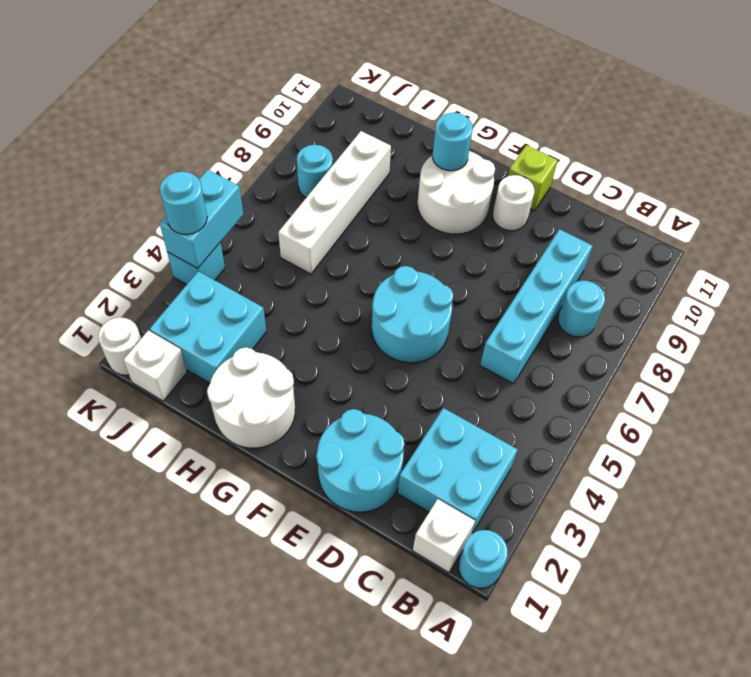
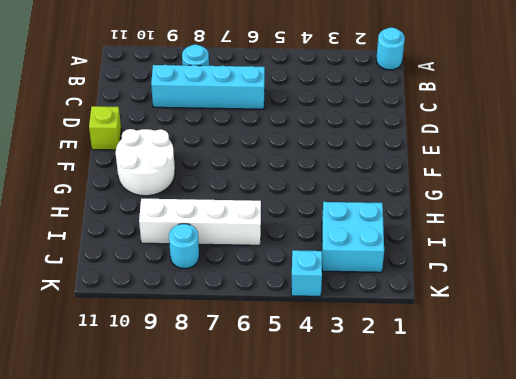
none -> white brick B1 level 1
none -> cyan brick B2:C3 level 1
none -> cyan round brick D1:E2 level 1

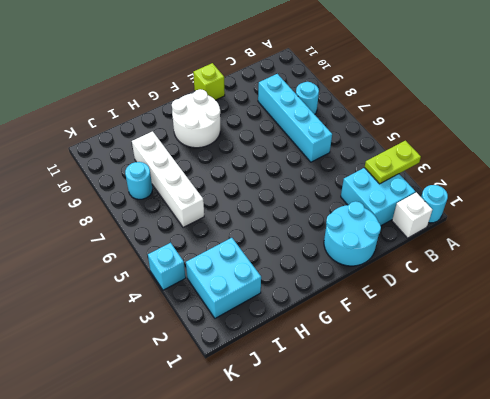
lime plate A3:B3 level 2 -> none
none -> cyan round brick E5:F6 level 1
none -> white round brick E10 level 1
none -> white round brick G1:H2 level 1

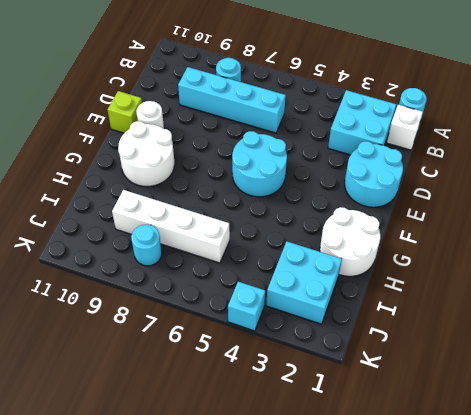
none -> white brick J1 level 1
none -> white round brick K1 level 1
none -> cyan round brick G10 level 2

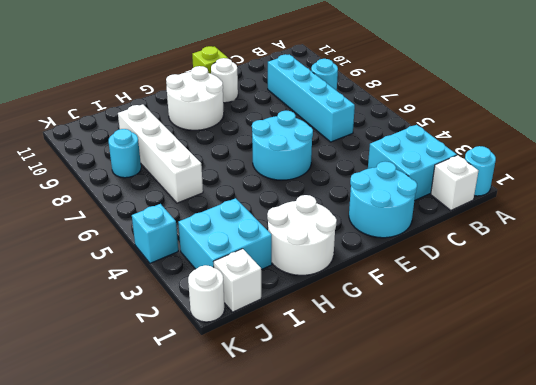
none -> cyan round brick G10 level 2
none -> cyan brick K4:K5 level 2
none -> cyan round brick K4 level 3

